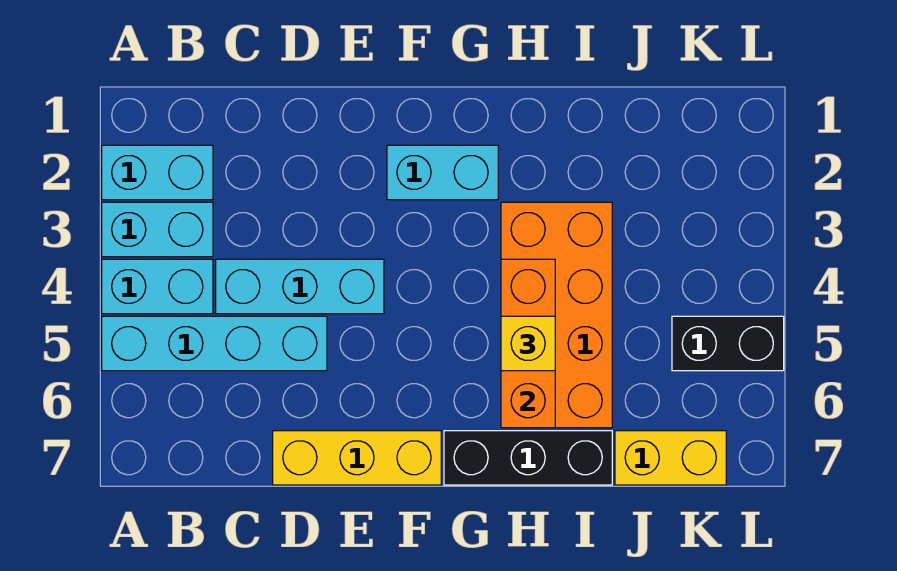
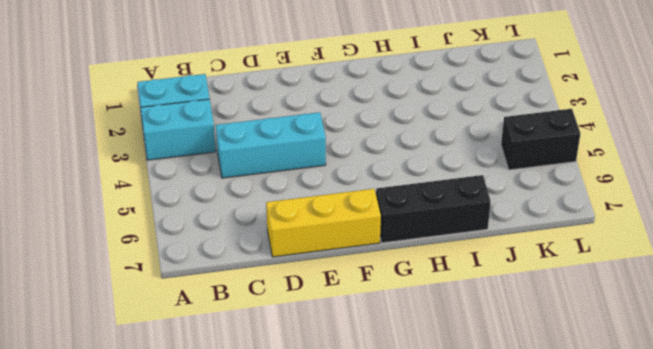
none -> cyan brick A4:B4 level 1
none -> cyan brick A5:D5 level 1
none -> cyan brick F2:G2 level 1

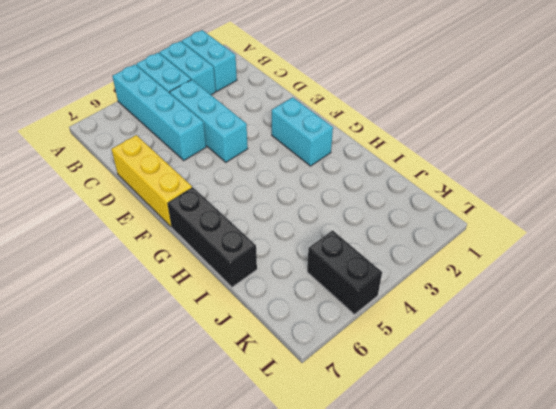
none -> orange brick H3:I6 level 1
none -> yellow brick J7:K7 level 1
none -> orange brick H4:H6 level 2

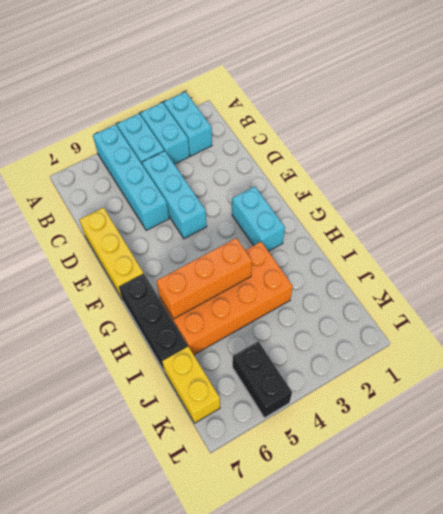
none -> yellow brick H5 level 3

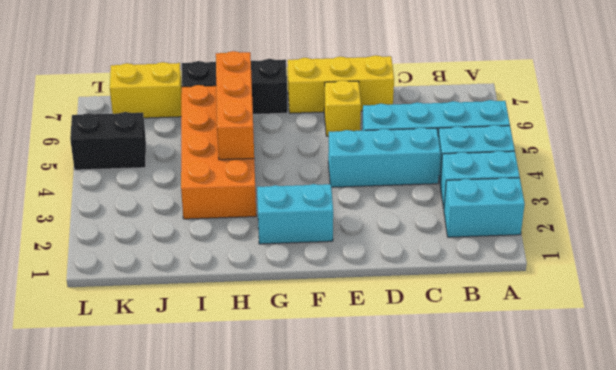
yellow brick E6 level 1 -> yellow brick H5 level 3

